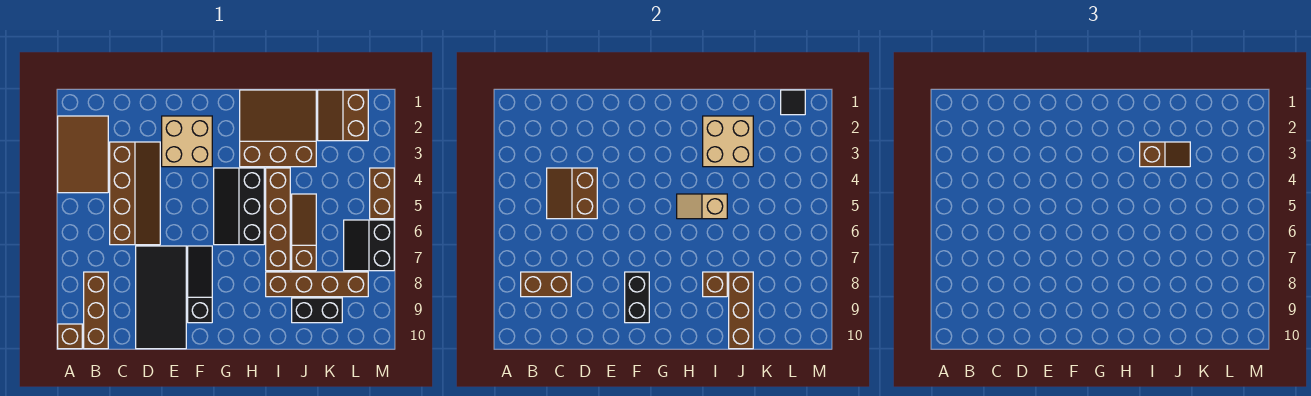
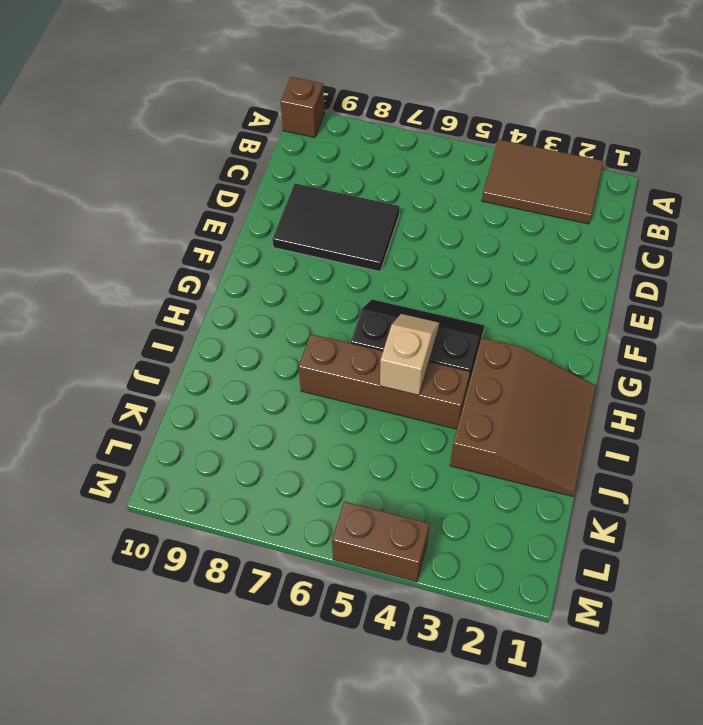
black tile D7:E9 level 1 -> black tile D7:E10 level 1
none -> brown brick B8:B10 level 1
none -> brown slope C3:D6 level 1 top C
none -> tan brick E2:F3 level 1

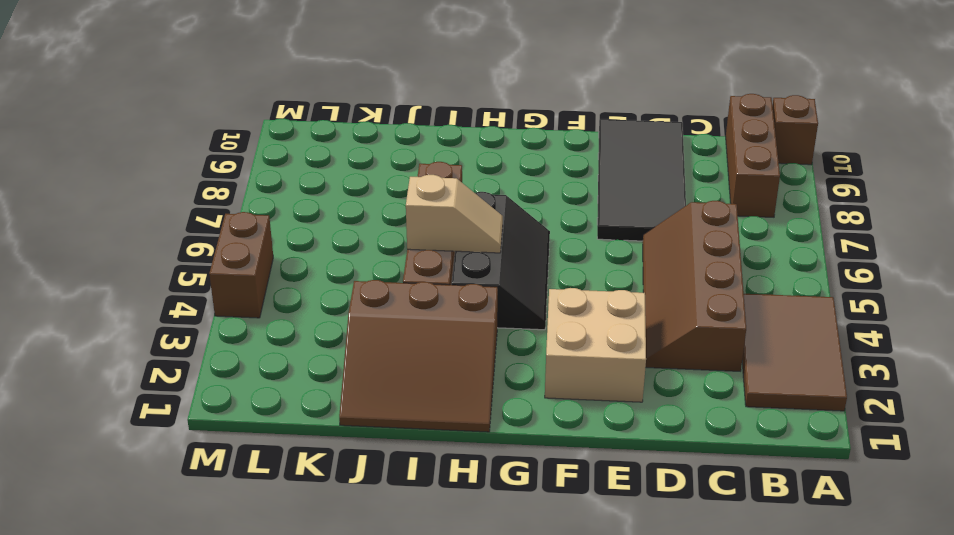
none -> black slope F7:F9 level 1 top 9
none -> brown brick I8:L8 level 1
none -> brown slope J5:J7 level 1 top 7

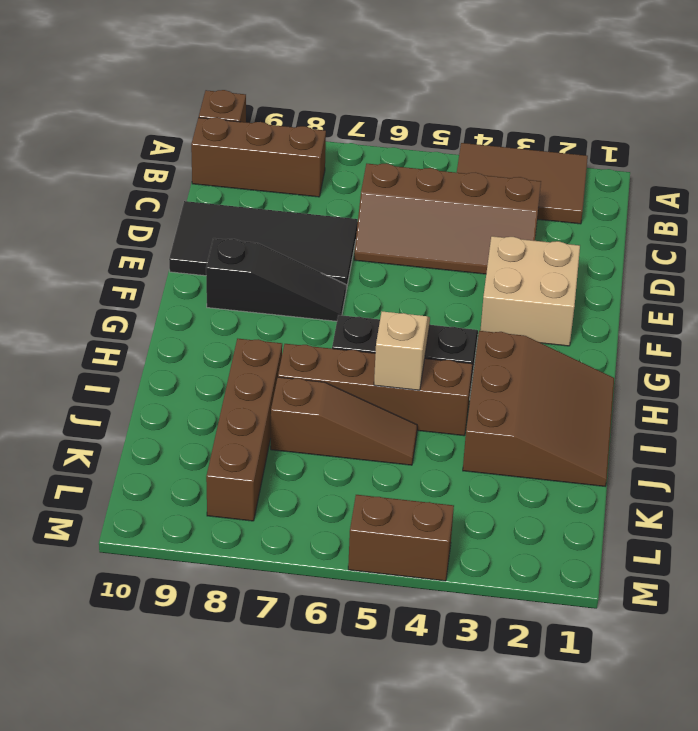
none -> black brick J9:K9 level 1
none -> brown slope K1:L2 level 1 top L
none -> black slope L6:M7 level 1 top M

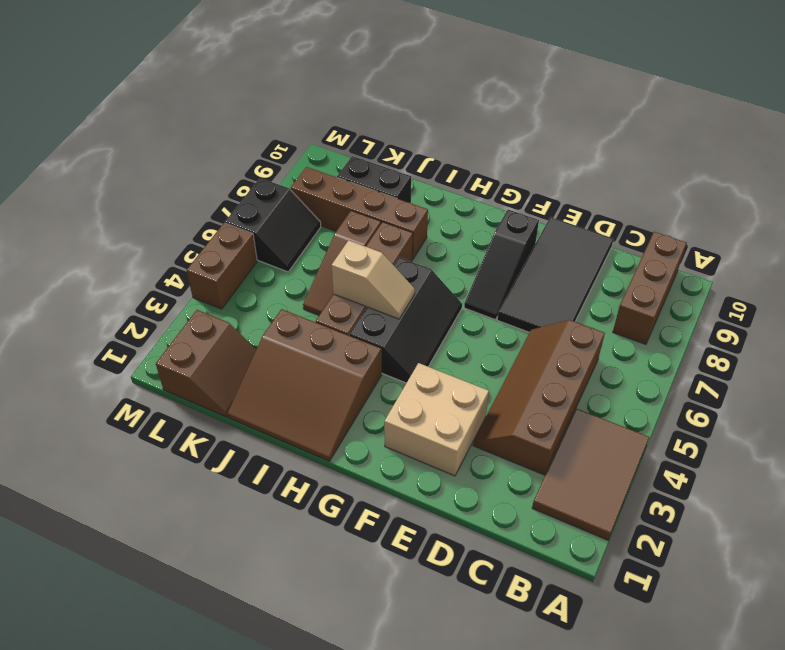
none -> brown brick A10 level 1
none -> brown brick B8:C8 level 2
none -> brown slope C4:D5 level 2 top D

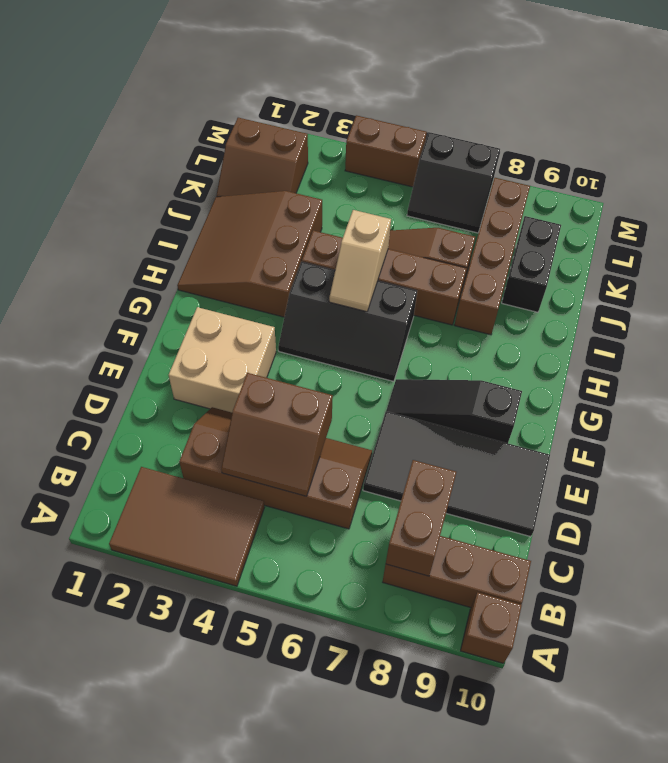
none -> black brick F8:F9 level 2
none -> tan brick I2:J3 level 2
none -> brown brick I8 level 2

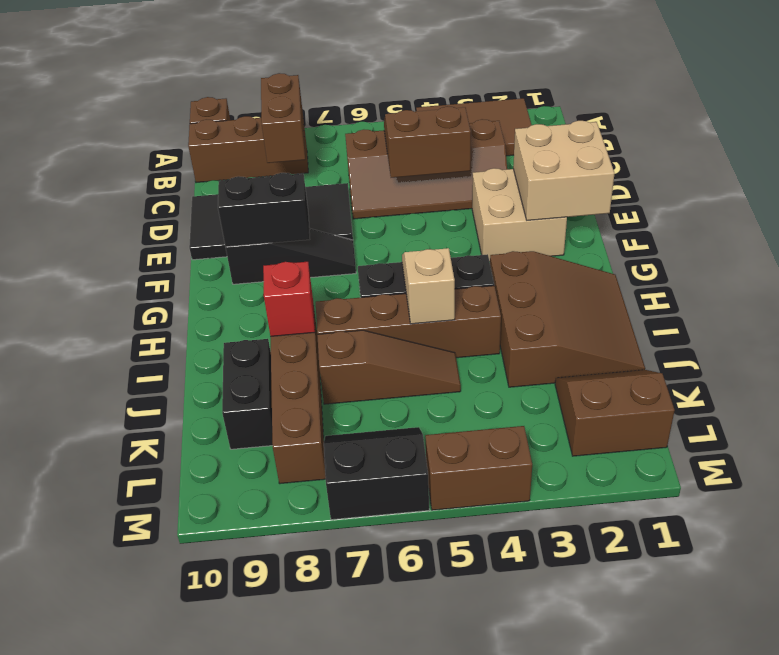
tan brick E1:F2 level 2 -> tan brick I2:J3 level 2
red brick I8 level 2 -> brown brick I8 level 2
none -> brown brick J8:J10 level 2
none -> black tile L1 level 2
none -> brown slope I3:J3 level 3 top I

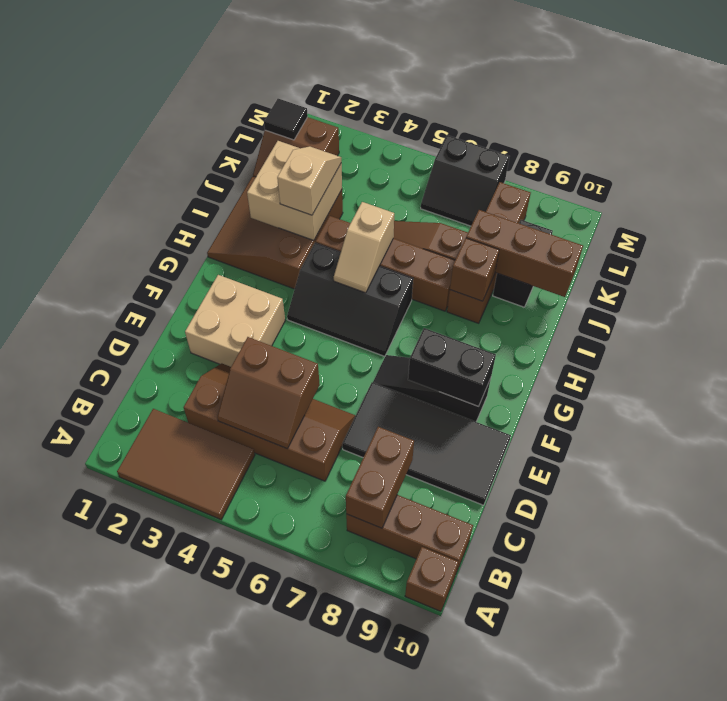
tan slope I3:J3 level 3 top I -> brown slope I3:J3 level 3 top I
none -> brown brick M4:M5 level 1

